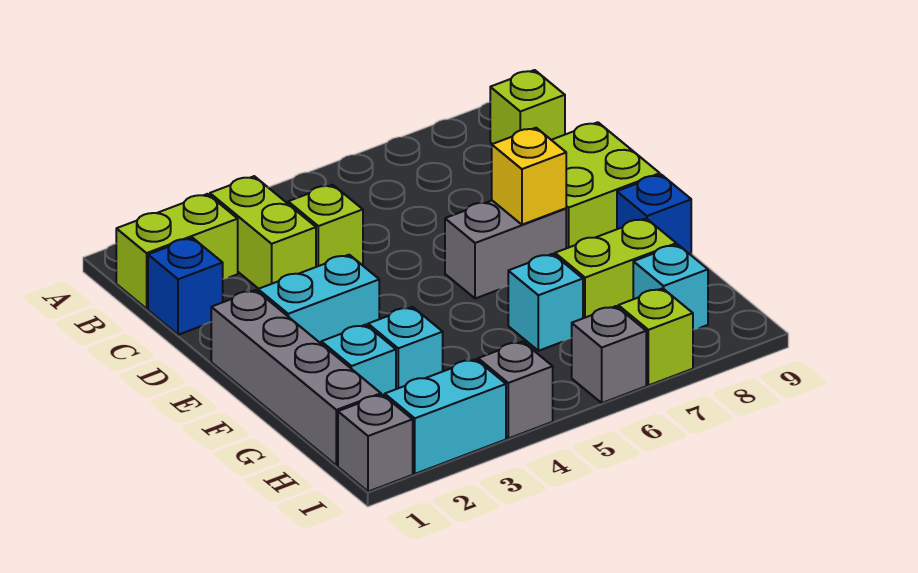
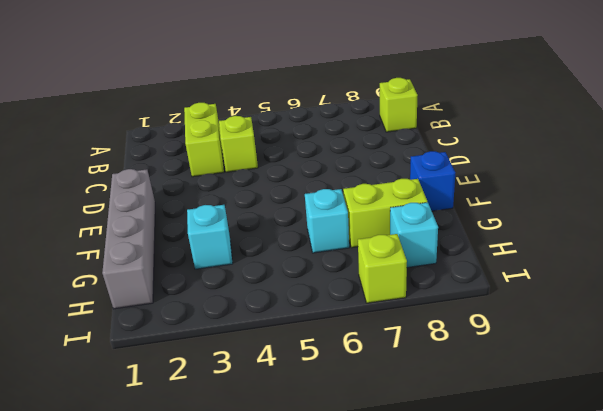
none -> lime brick B1:B2 level 1
none -> blue brick C1 level 1
none -> lime brick D8:E9 level 1

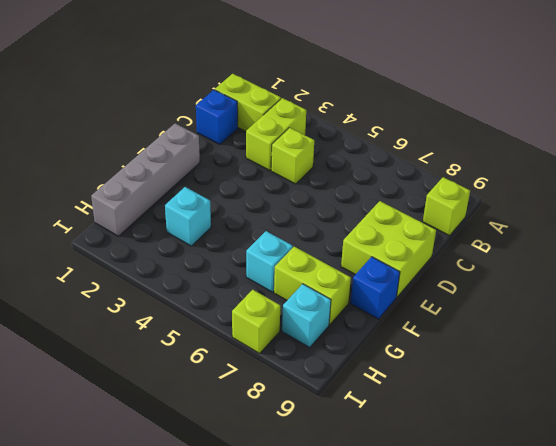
none -> cyan brick E2:E3 level 1
none -> grey brick E6:E7 level 1
none -> cyan brick G2 level 1

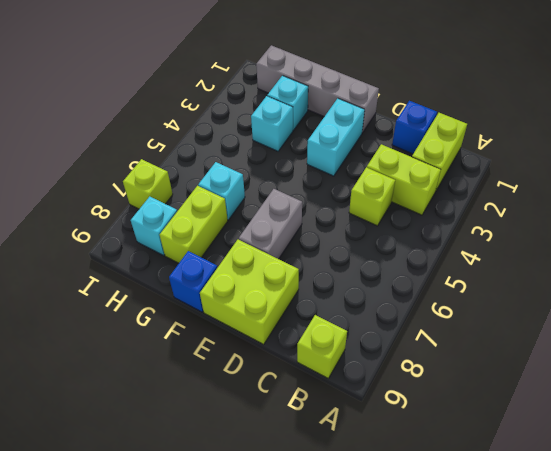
none -> grey brick I1 level 1
none -> cyan brick I2:I3 level 1
none -> grey brick I4 level 1

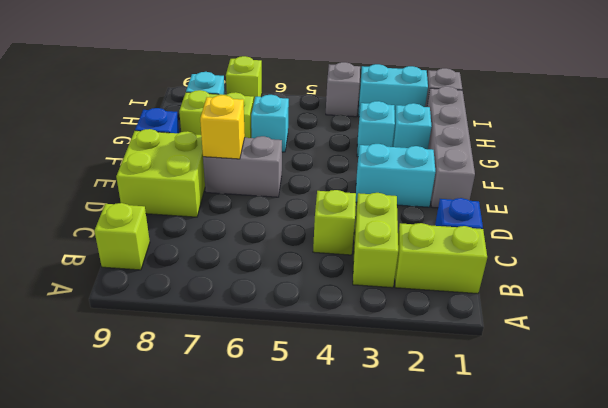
none -> grey brick I6 level 1

